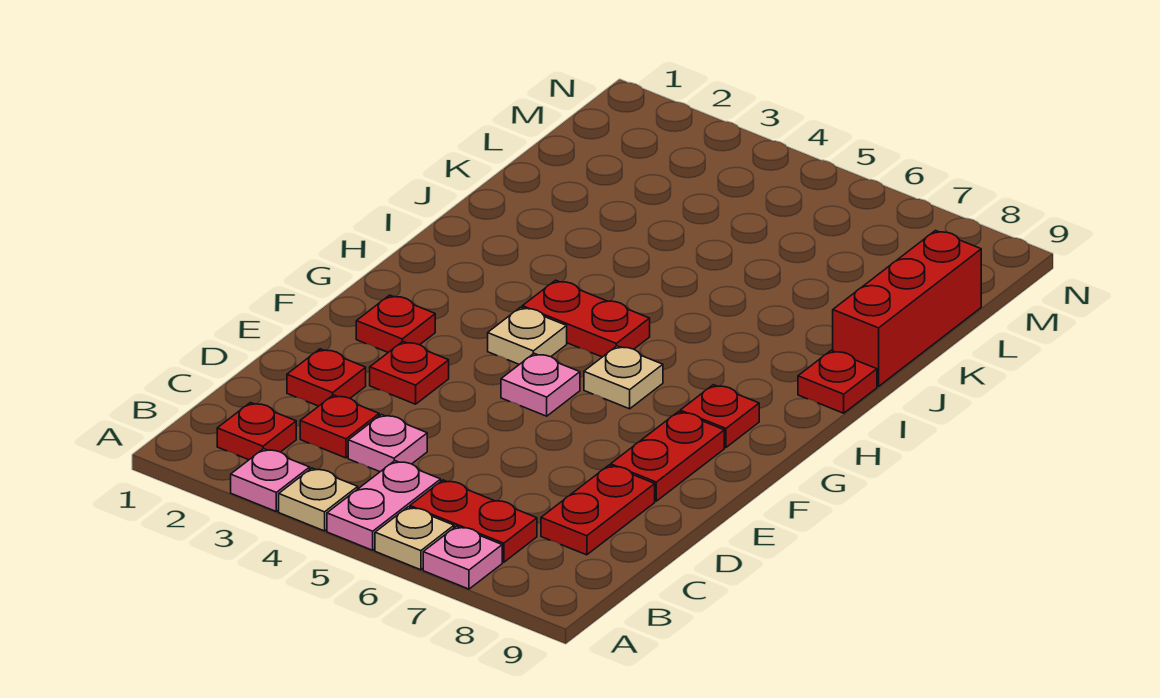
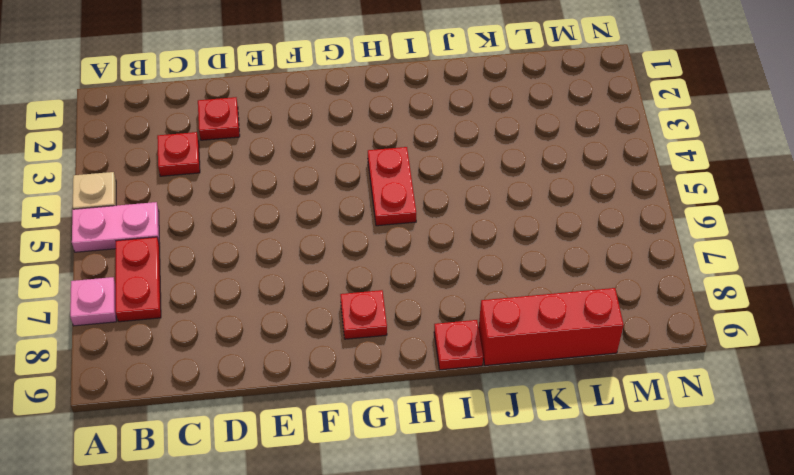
none -> pink plate A3 level 1
none -> tan plate A6 level 1
none -> red plate B2 level 1

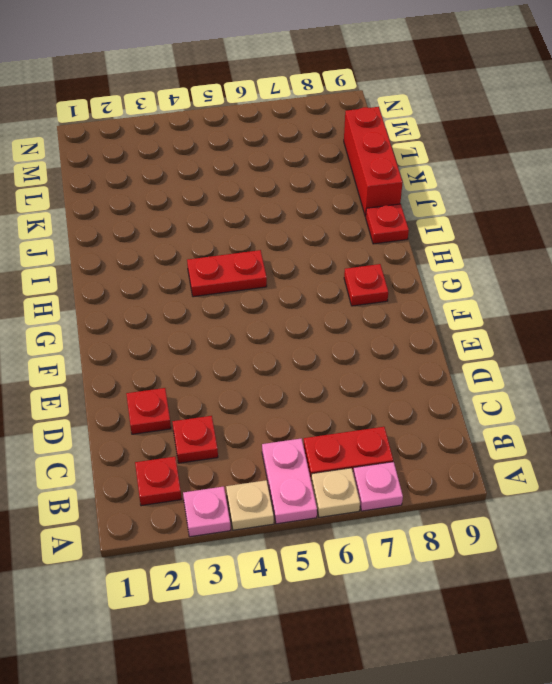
none -> pink plate C4 level 1
none -> red plate C8:D8 level 1
none -> red plate E3 level 1

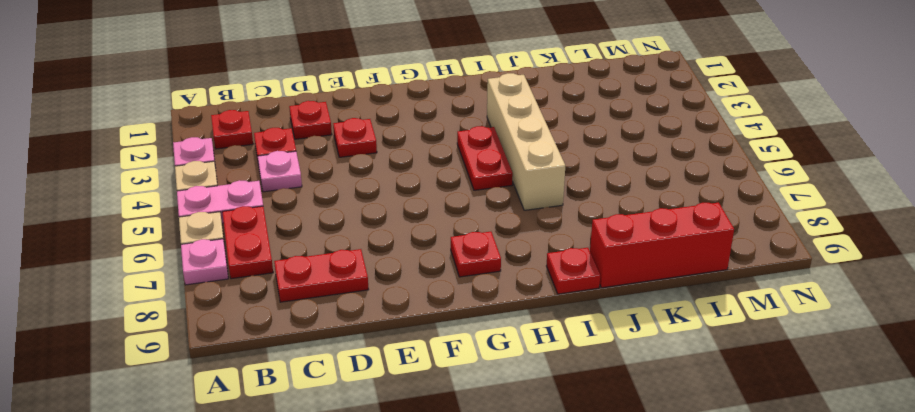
tan brick I3:I6 level 1 -> none
none -> red plate E8:F8 level 1
none -> red plate F2 level 1
none -> pink plate F5 level 1

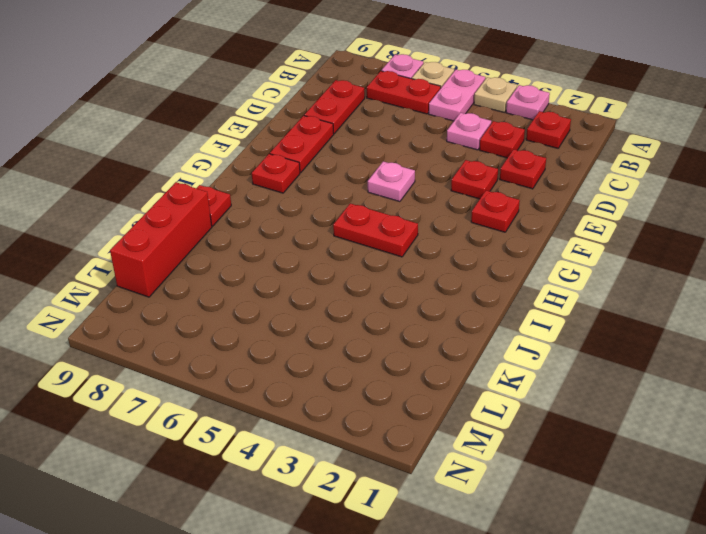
none -> tan plate G4 level 1
none -> tan plate G6 level 1

